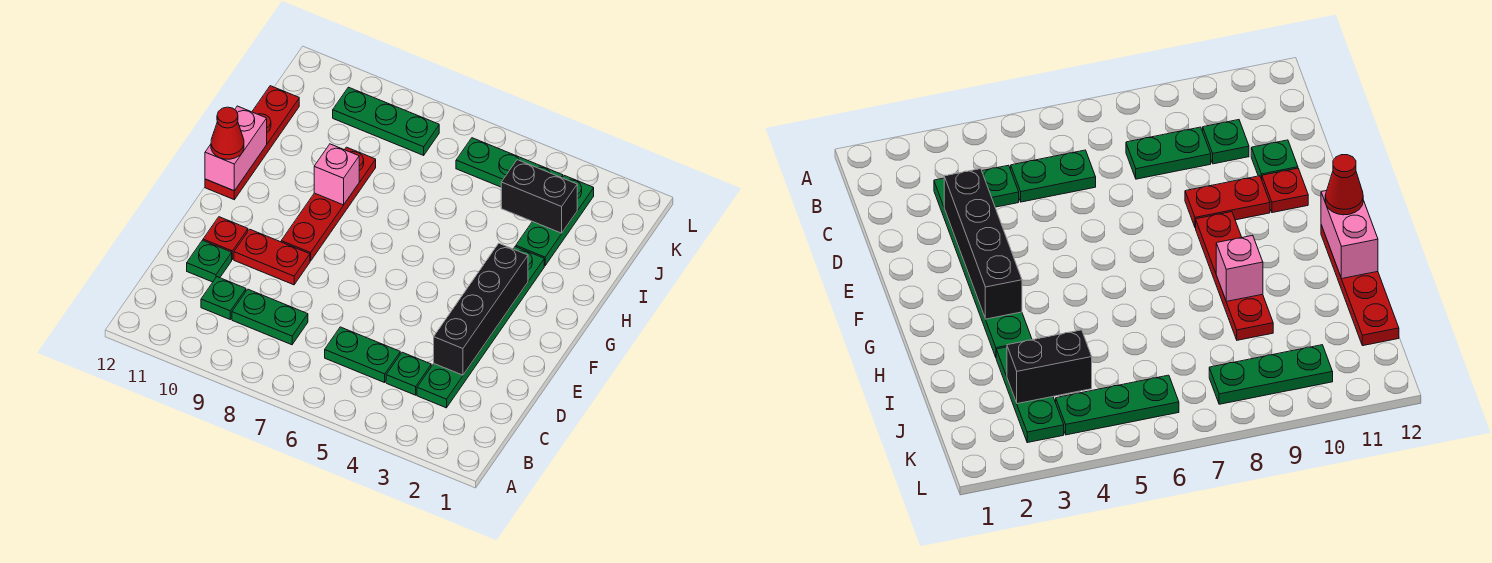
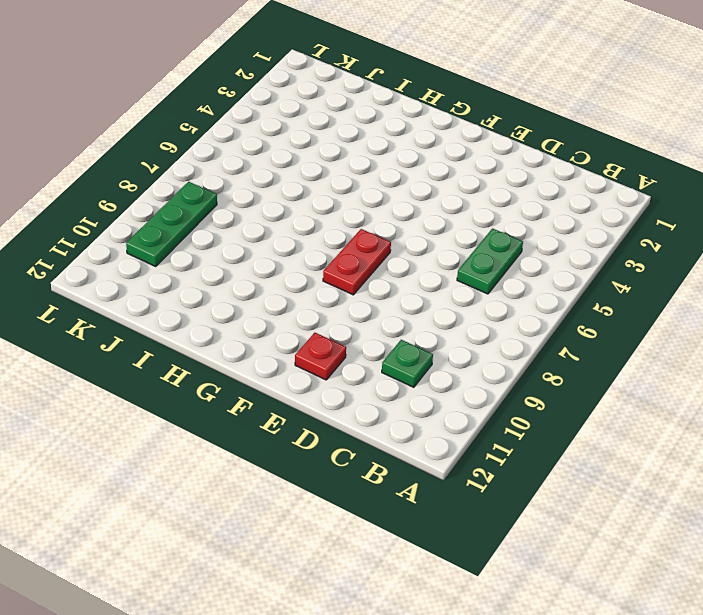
red plate F7:F8 level 1 -> red plate E9:E10 level 1
none -> green plate C3:H3 level 1
none -> green plate C4 level 1
none -> green plate C8:C9 level 1

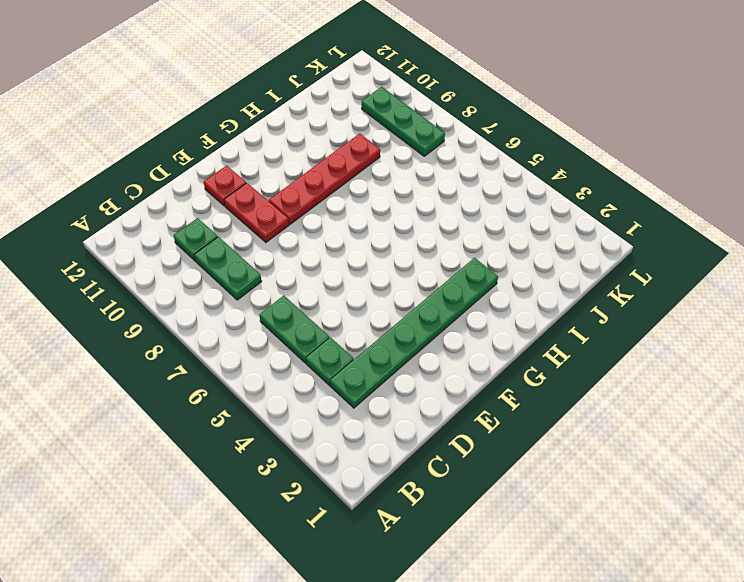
none -> green plate D11 level 1
none -> red plate G12:J12 level 1
none -> green plate I3:K3 level 1

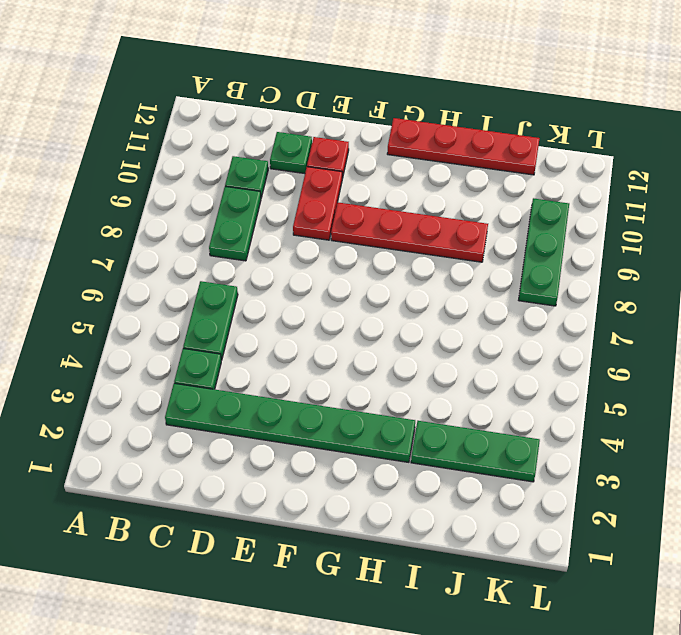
none -> green plate K4:K6 level 1
none -> black brick D3:G3 level 2
none -> pink brick G12:H12 level 2

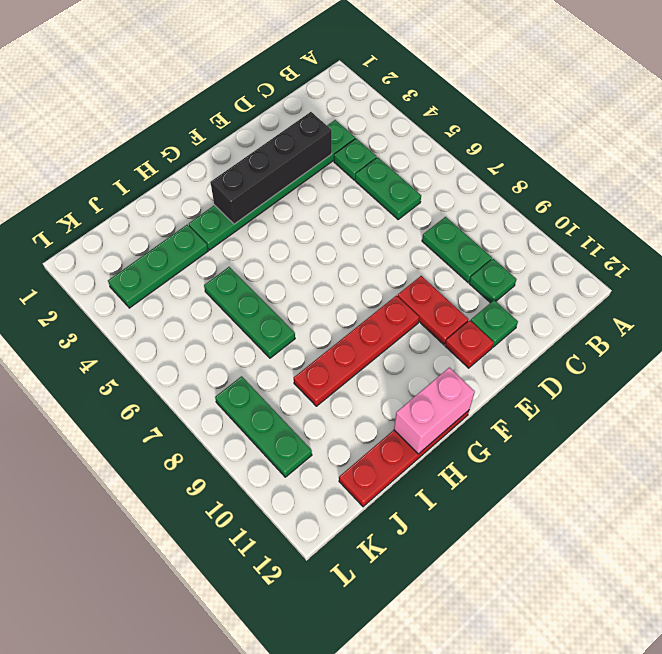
green plate I5:I7 level 1 -> green plate K4:K6 level 1
none -> pink brick H9 level 2
none -> black brick J3:J4 level 2
none -> red cone G12 level 3

